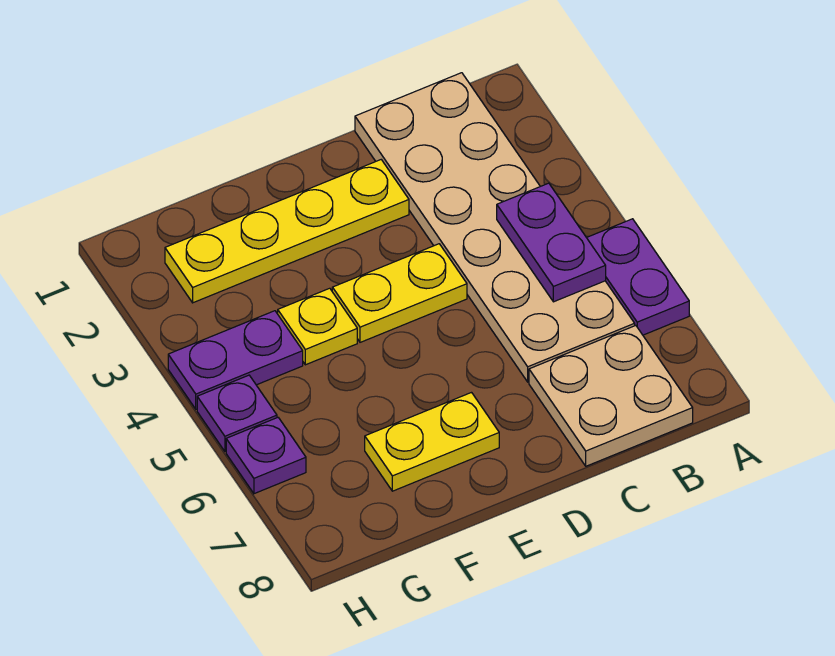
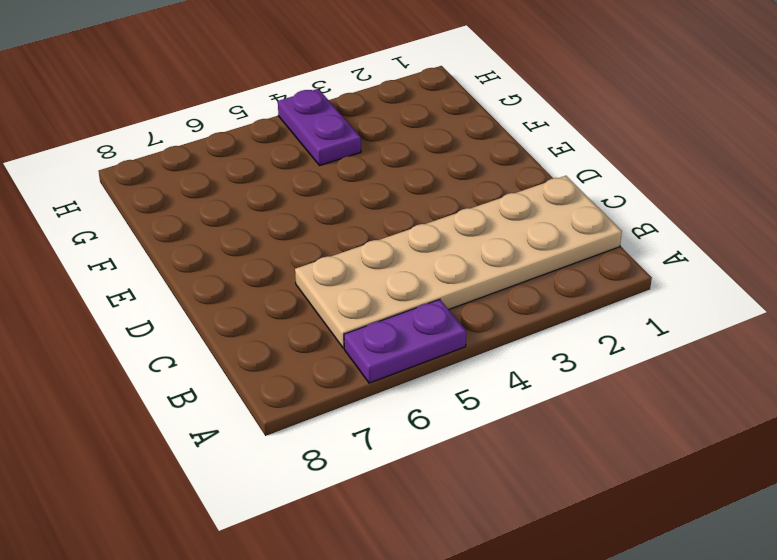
none -> tan plate B7:C8 level 1
none -> yellow plate D2:G2 level 1

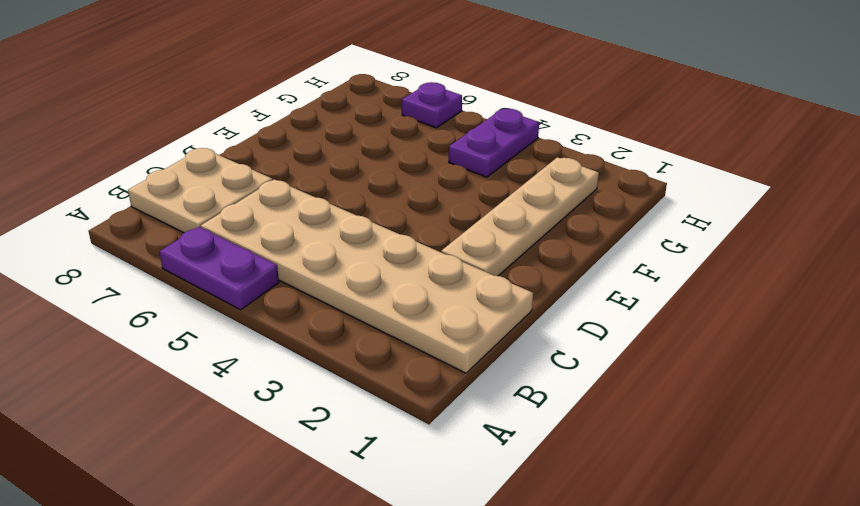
tan plate D2:G2 level 1 -> yellow plate D2:G2 level 1
none -> yellow plate D4:E4 level 1
none -> yellow plate E7:F7 level 1

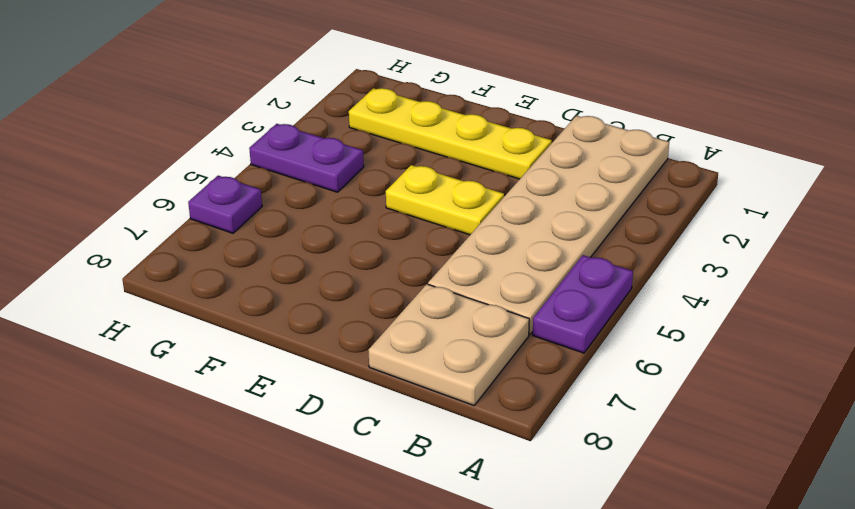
none -> yellow plate E7:F7 level 1
none -> yellow plate F4 level 1

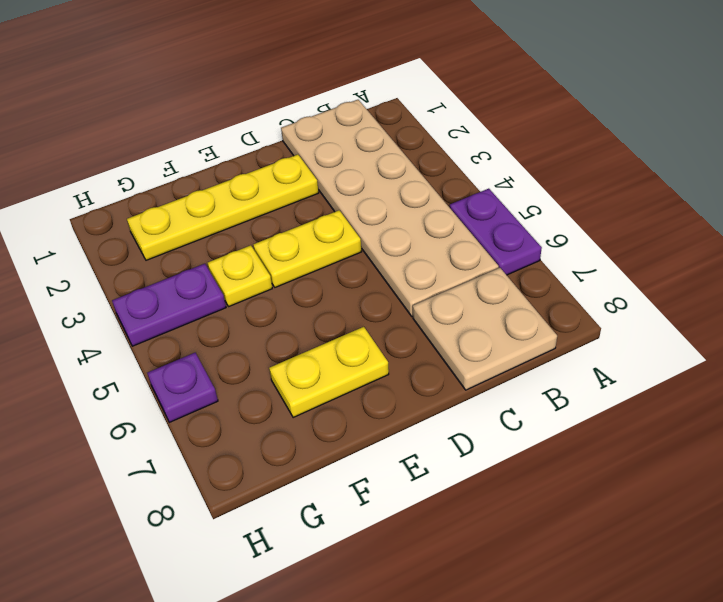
none -> purple plate H5 level 1
none -> purple plate B4:B5 level 2

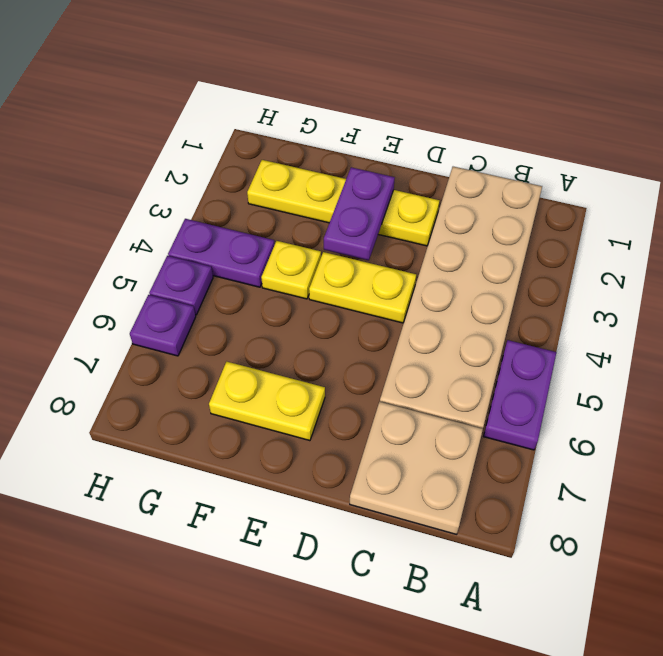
purple plate E2:E3 level 2 -> purple plate B4:B5 level 2

